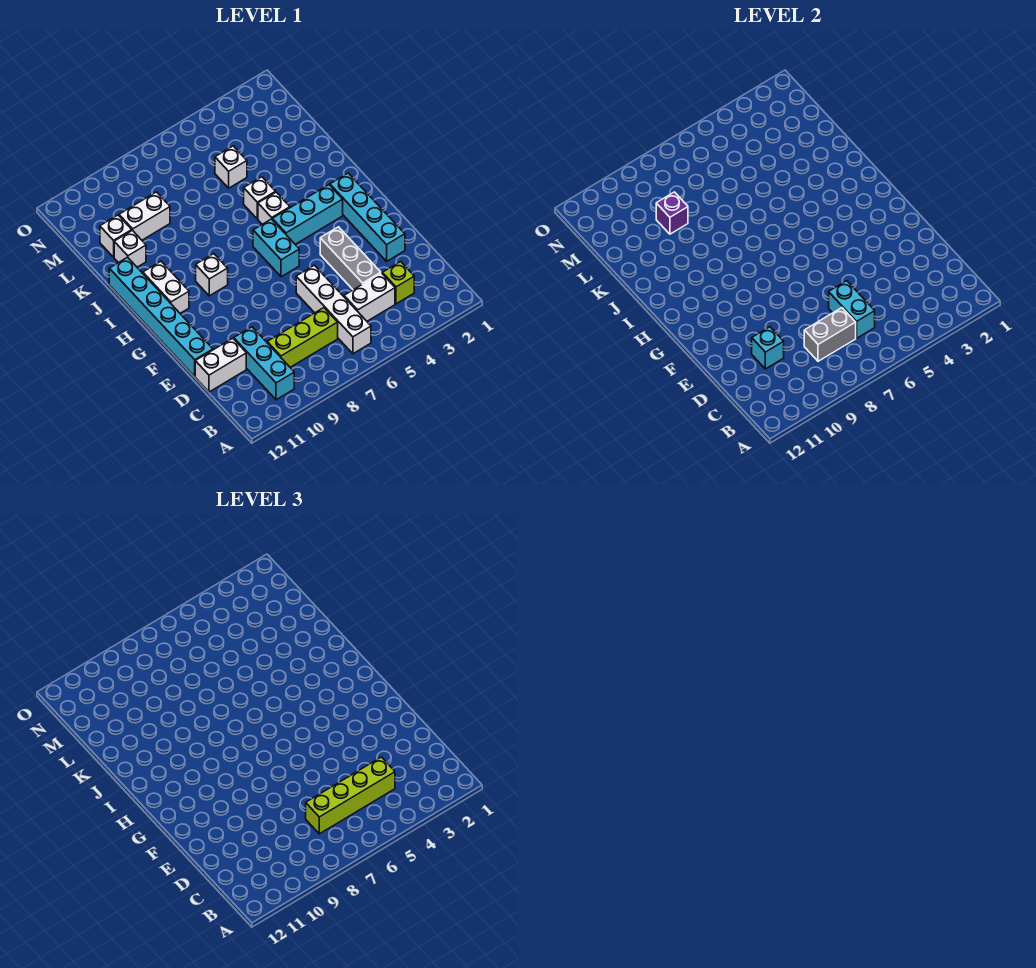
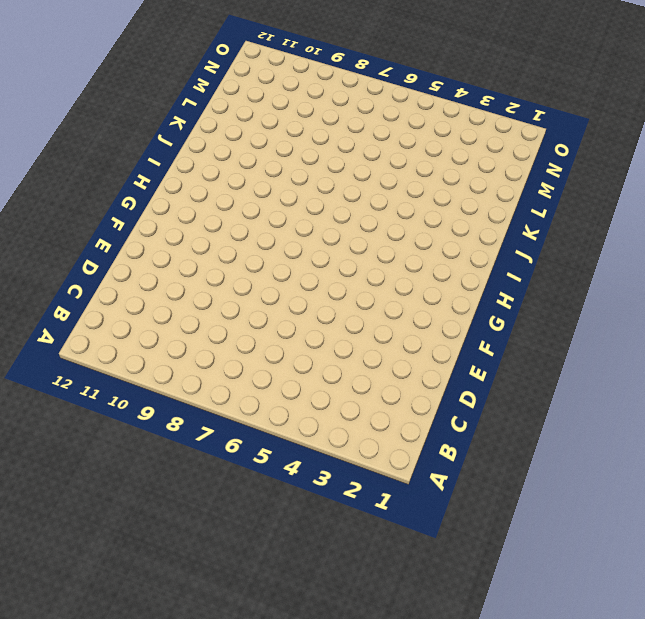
none -> white brick B6:E6 level 1
none -> cyan brick B10:D10 level 1
none -> lime brick C3 level 1

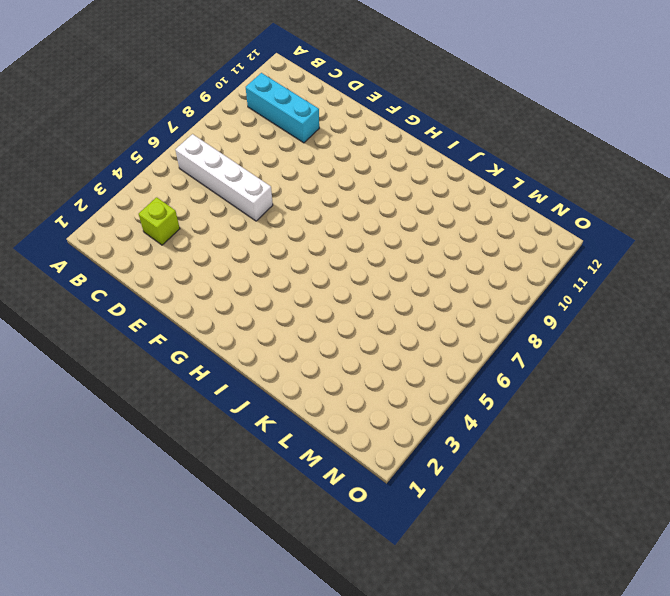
none -> white brick C4:C5 level 1
none -> lime brick C7:C9 level 1
none -> grey brick D4:F4 level 1

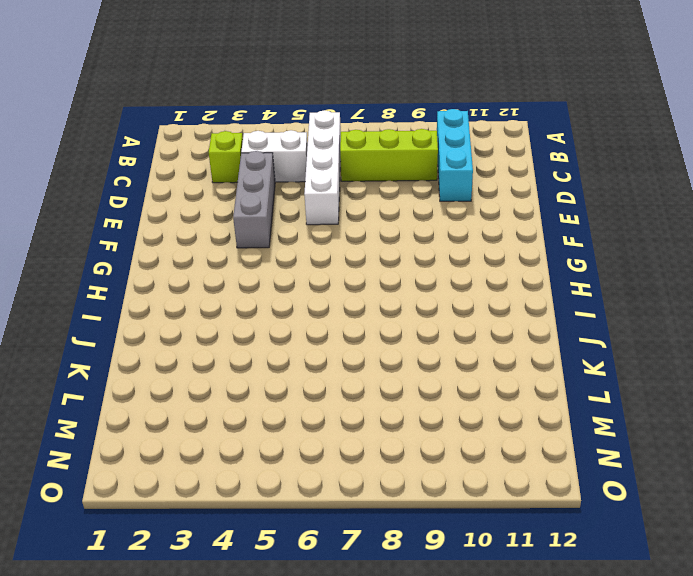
none -> white brick D11:D12 level 1
none -> cyan brick E2:H2 level 1
none -> cyan brick E12:J12 level 1

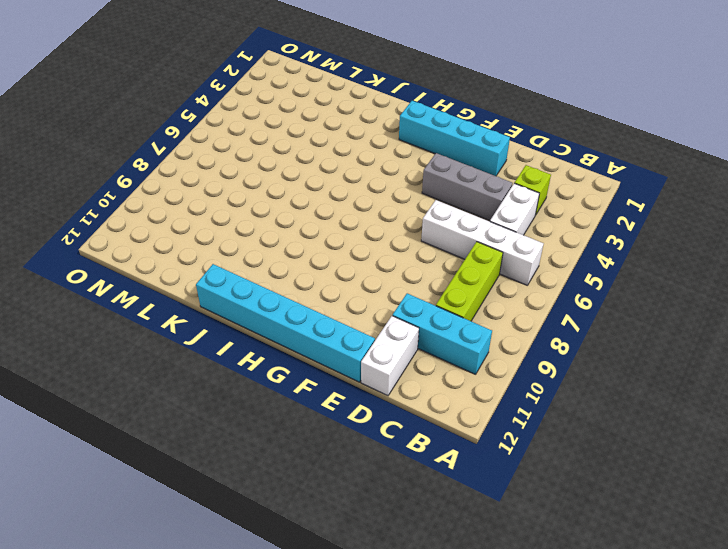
none -> cyan brick G6:H6 level 1
none -> cyan brick H3:H5 level 1
none -> white brick H9 level 1

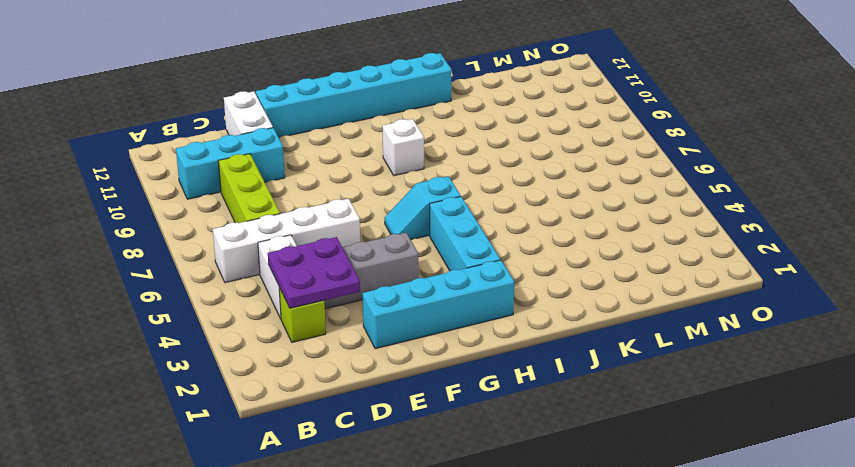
purple plate C3:D4 level 2 -> none
cyan slope G6:H6 level 1 top H -> cyan brick G6:H6 level 1
none -> white brick H11:I11 level 1
none -> white brick I5 level 1
none -> white brick J5 level 1

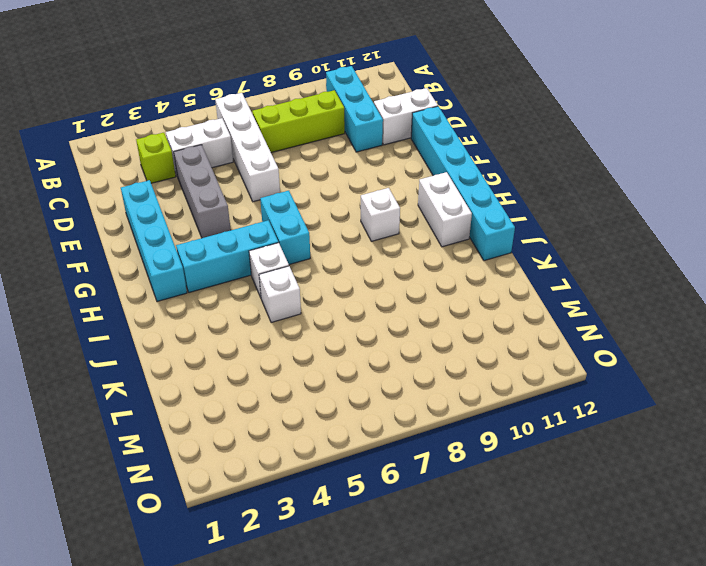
none -> white brick K11 level 1
none -> white brick L5 level 1
none -> white brick L9:L10 level 1

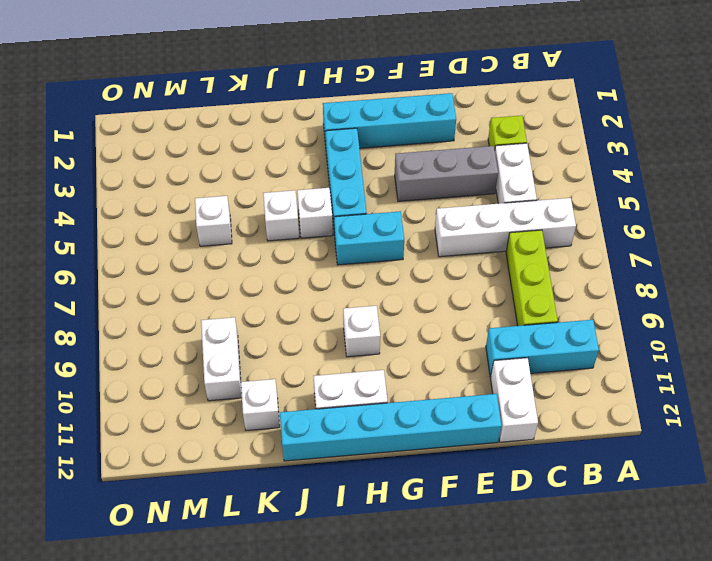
none -> white brick L11 level 1
none -> cyan brick C6:D6 level 2
none -> grey brick C7:C8 level 2

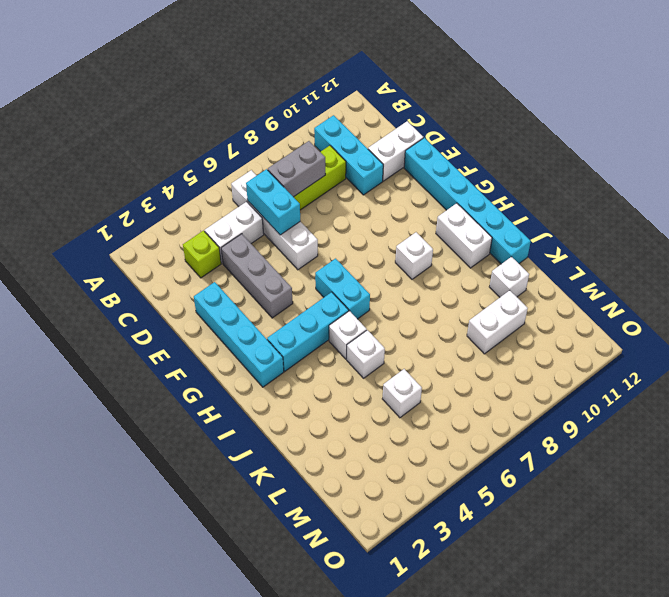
none -> white brick L11 level 1
none -> cyan brick D10 level 2
none -> purple brick L9 level 2

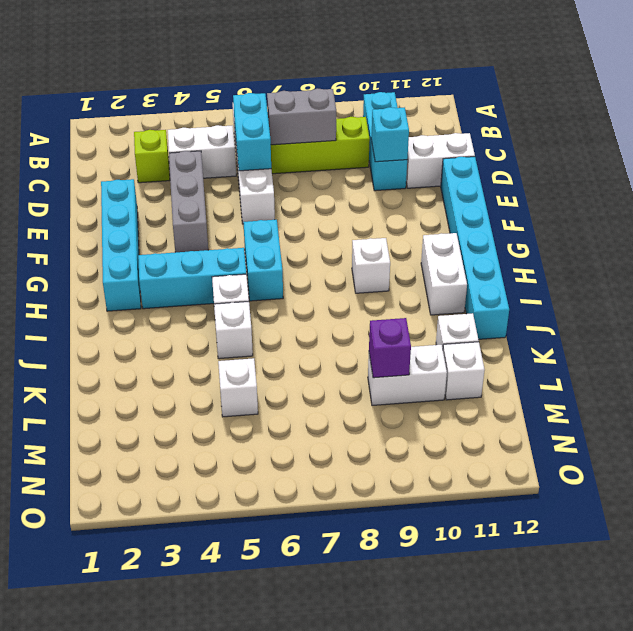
none -> lime brick C4:C7 level 3

